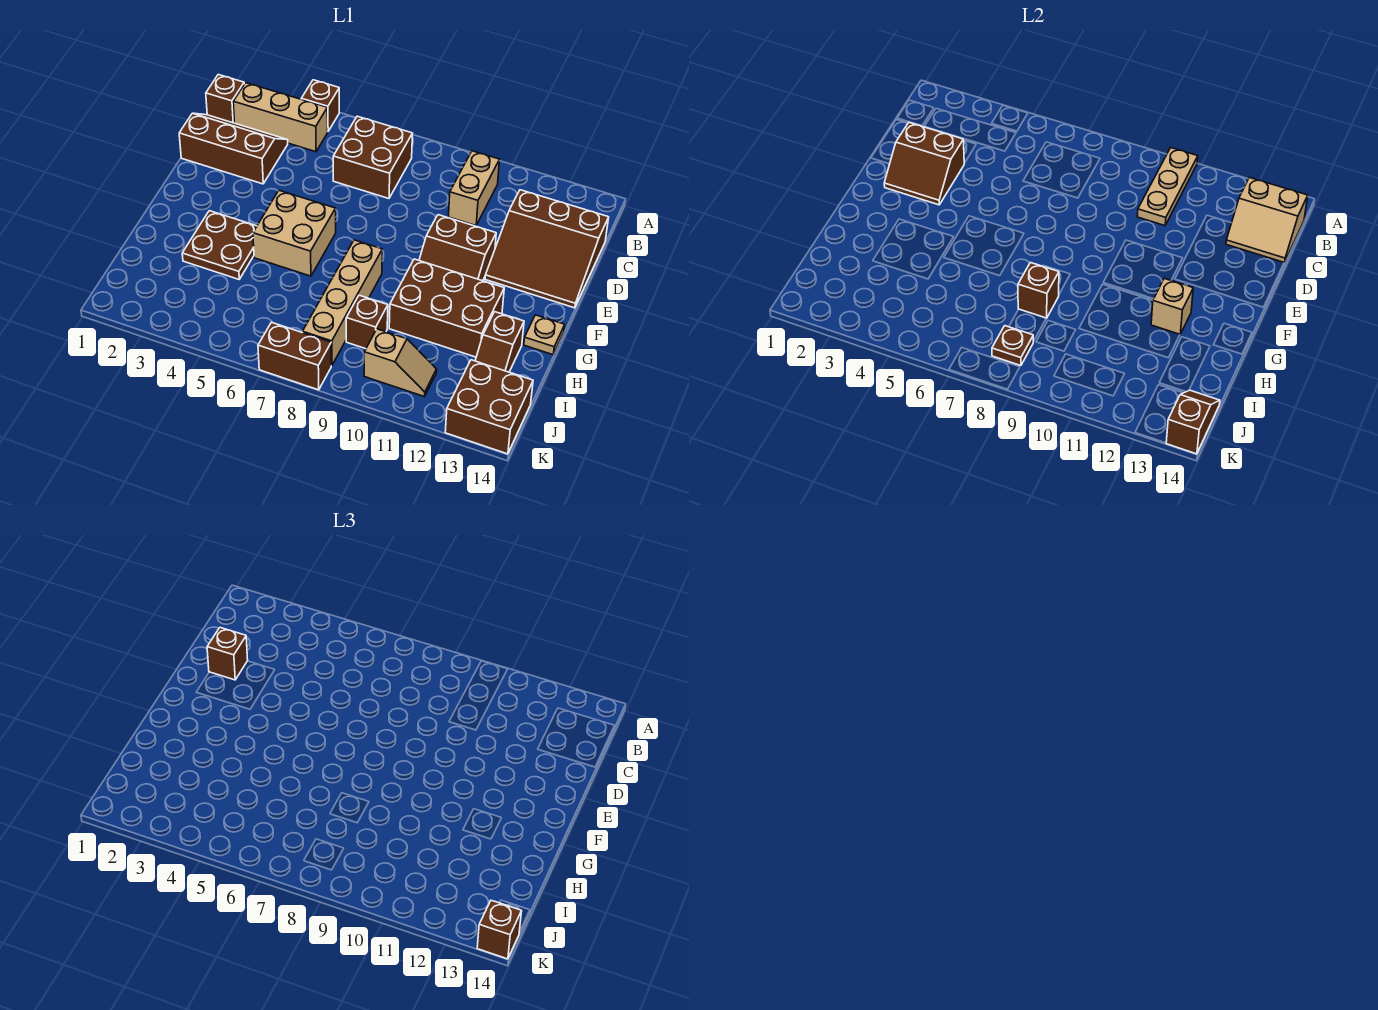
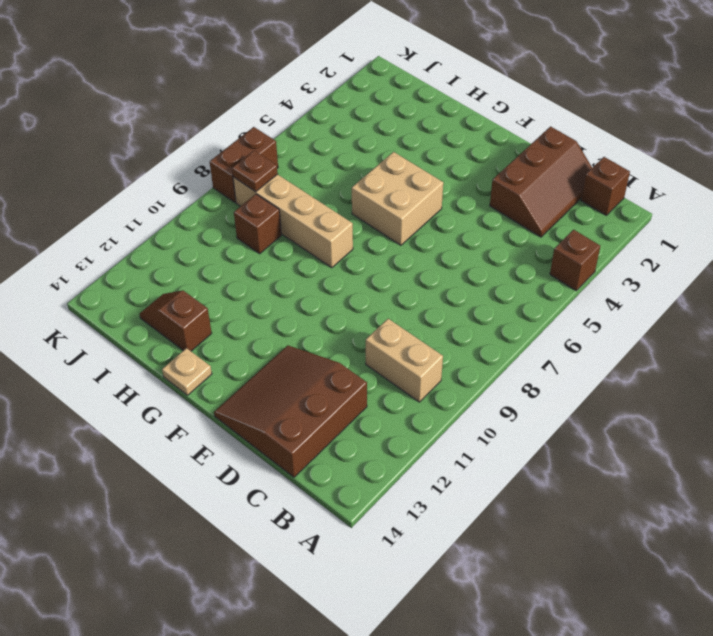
none -> tan brick B2:B4 level 1
none -> brown brick B6:C7 level 1
none -> brown slope E10:F11 level 1 top E

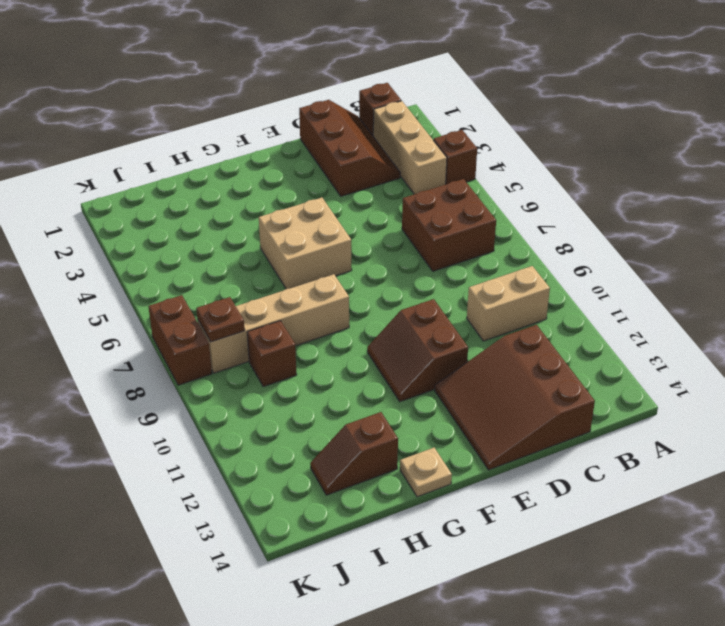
none -> brown plate G3:H4 level 1
none -> brown brick G10:H12 level 1
none -> tan slope J10:J11 level 1 top 10

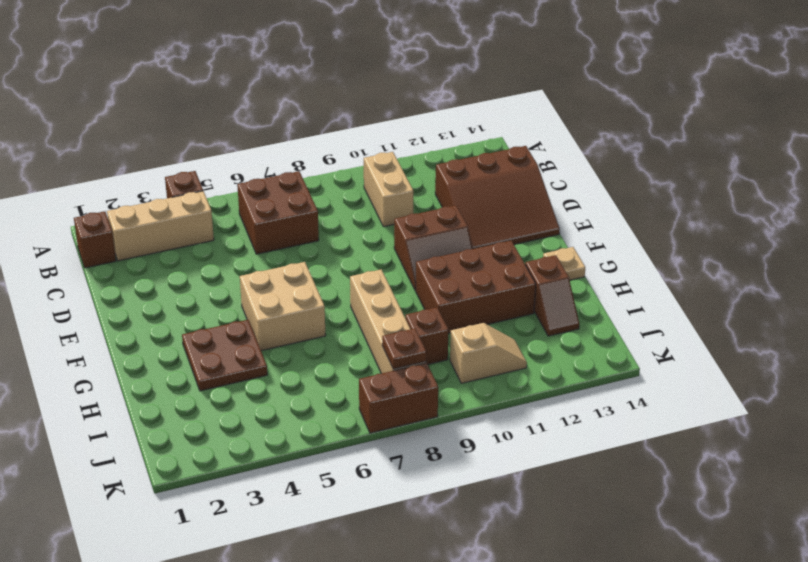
none -> brown slope C1:D3 level 1 top D
none -> brown brick J13:K14 level 1
none -> tan plate A10:C10 level 2

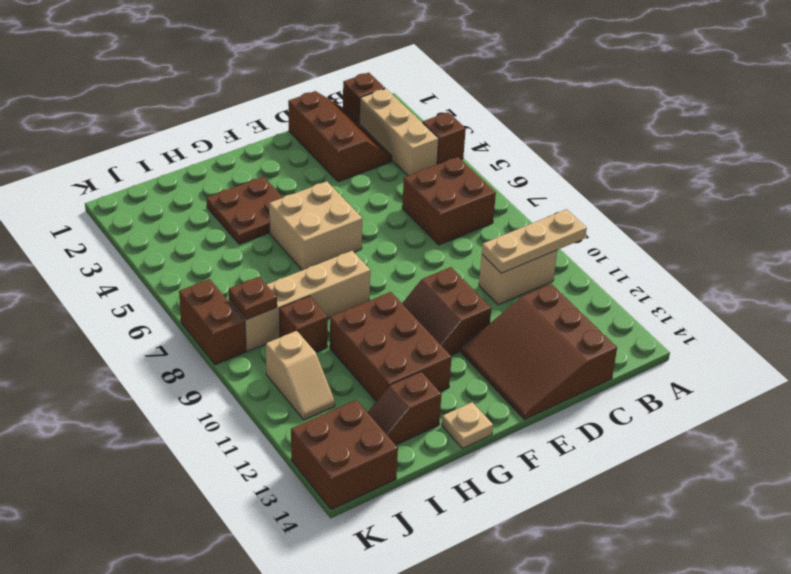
none -> tan slope B13:C14 level 2 top B
none -> brown slope D2:E3 level 2 top D
none -> tan brick G12 level 2

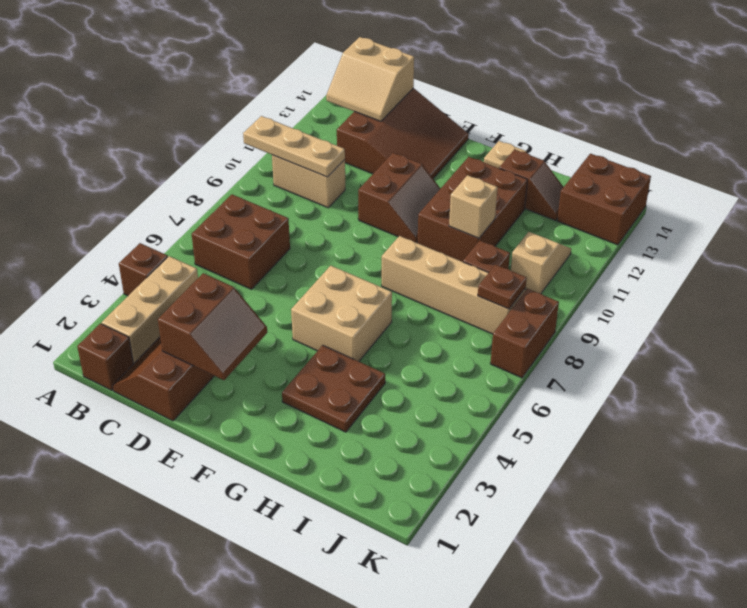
tan slope B13:C14 level 2 top 14 -> tan slope B13:C14 level 2 top B
tan brick H10 level 2 -> tan brick G12 level 2
none -> brown brick H8 level 2
none -> brown slope J14:K14 level 2 top K
none -> brown brick D2 level 3

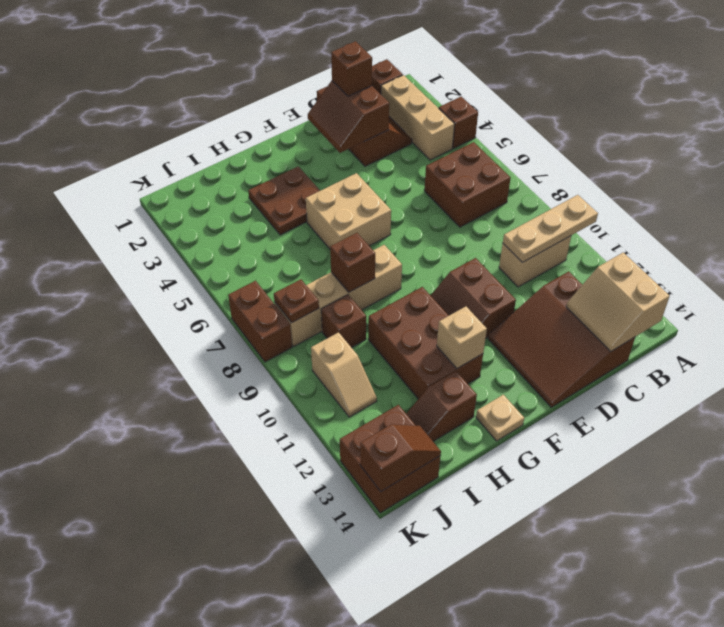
none -> brown brick K14 level 3

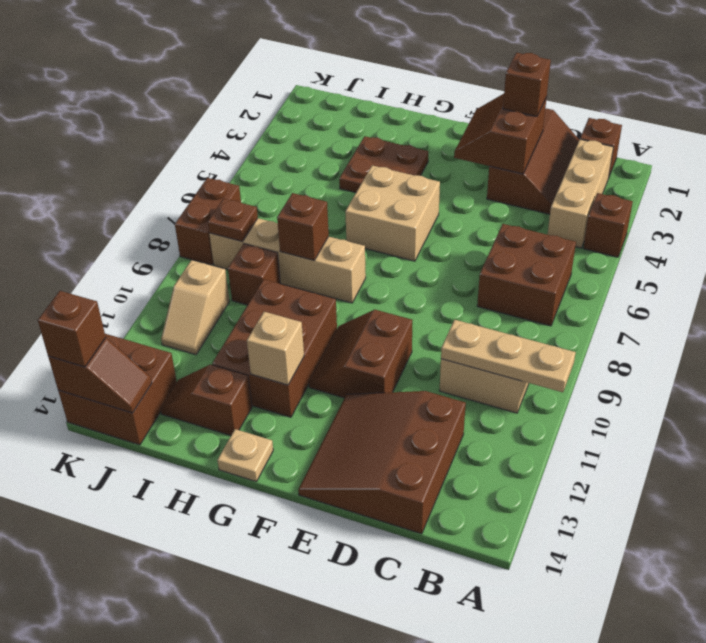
none -> tan slope B13:C14 level 2 top B

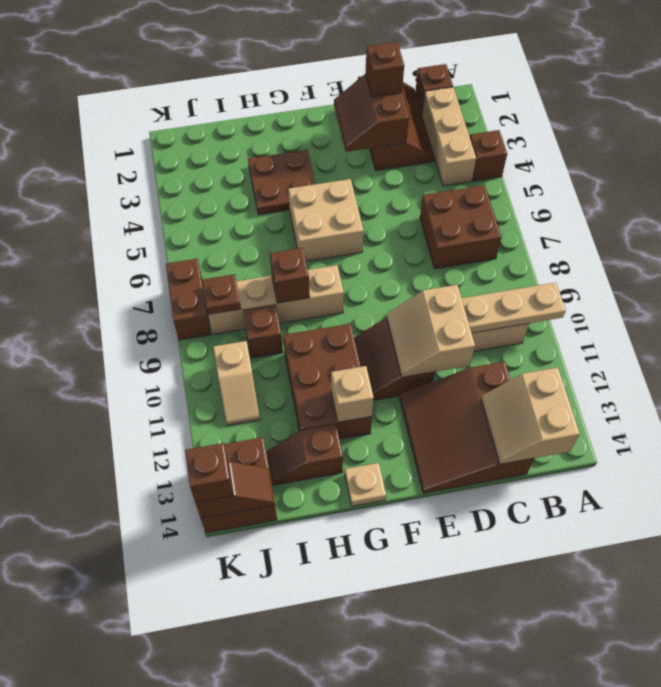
tan slope D10:E11 level 2 top D -> none

